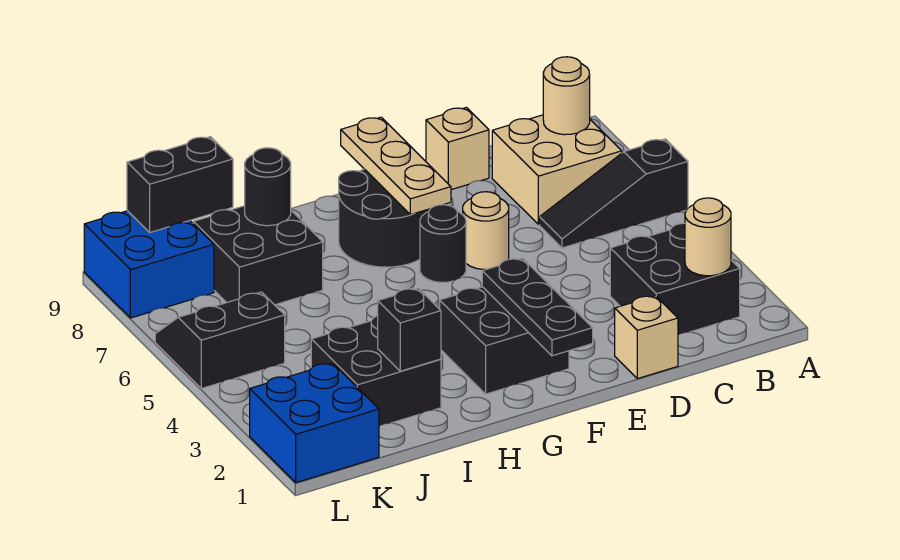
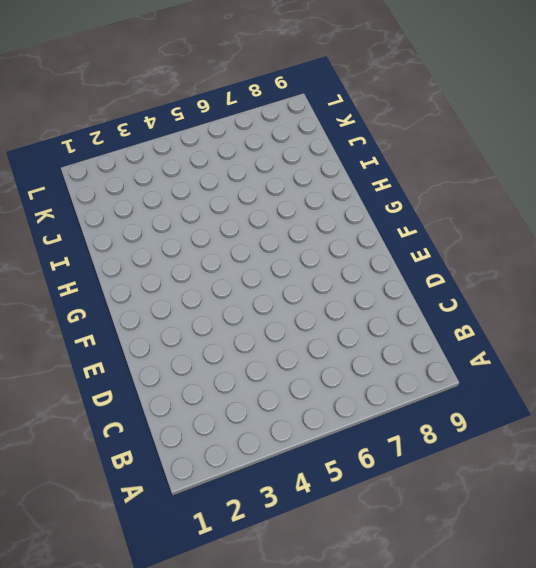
none -> black slope A6:C6 level 1 top A
none -> black brick B2:C3 level 1
none -> tan brick B7:C8 level 1

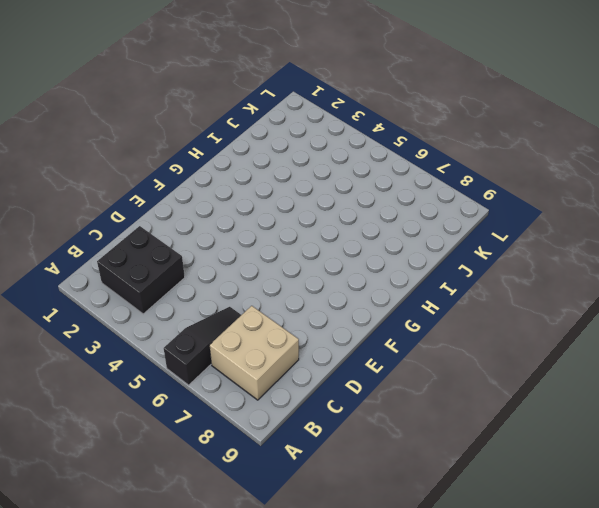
none -> tan brick D1 level 1
none -> tan brick D9 level 1
none -> tan round brick E6 level 1

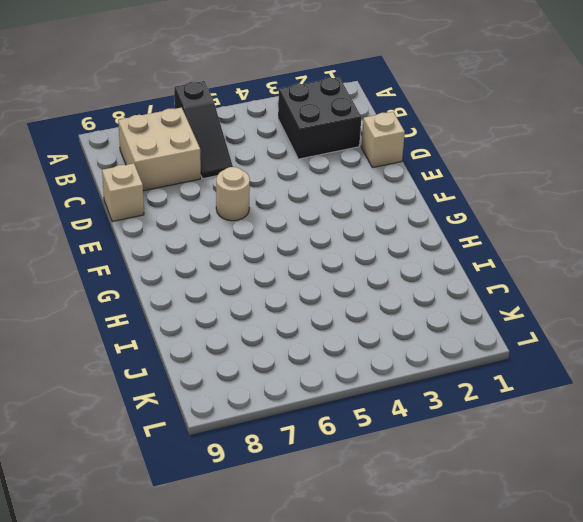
none -> black brick F2:G3 level 1
none -> black round brick F6 level 1
none -> black round brick F7:G8 level 1

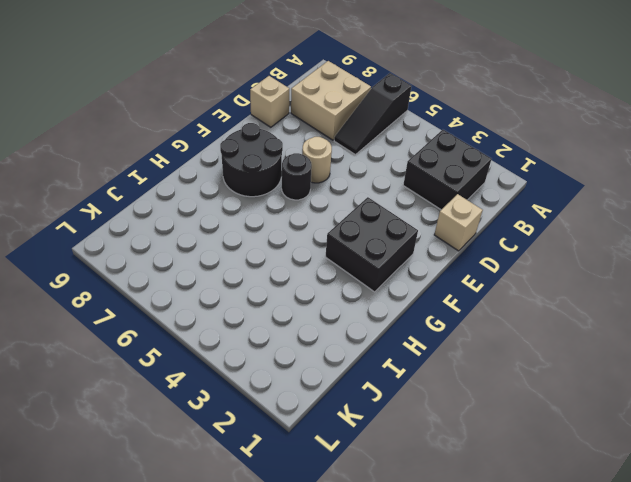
none -> black brick I2:J3 level 1
none -> black brick I7:J8 level 1
none -> blue brick K1:L2 level 1

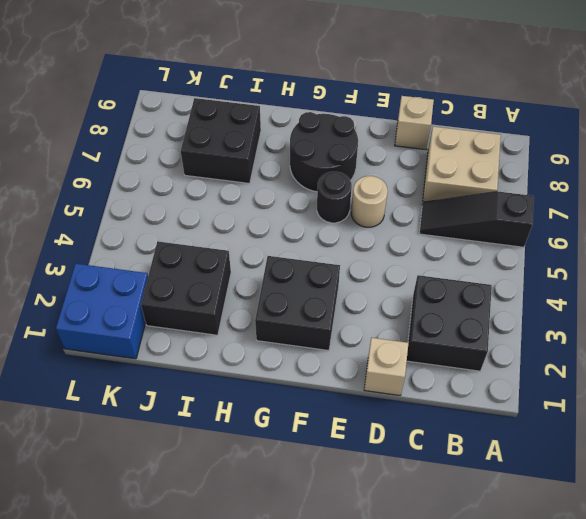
none -> black slope K5:L6 level 1 top 5
none -> blue brick K8:L9 level 1
none -> tan round brick B2 level 2

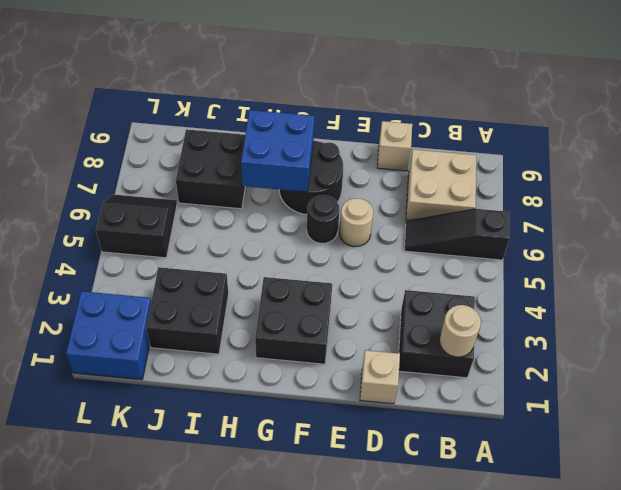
blue brick G7:H8 level 2 -> blue brick K8:L9 level 1
none -> tan round brick B8 level 2
none -> black plate F1:F3 level 2
none -> tan plate F7:F9 level 2

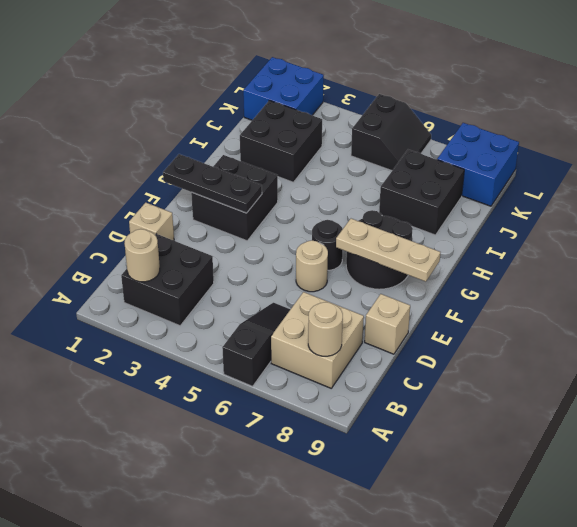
none -> black brick I2 level 2
none -> black round brick I8 level 2
none -> black brick J9:K9 level 2

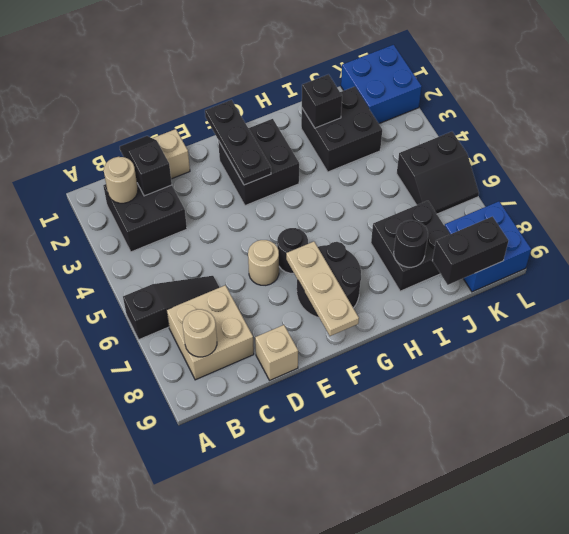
black slope C1:C2 level 2 top 2 -> none

